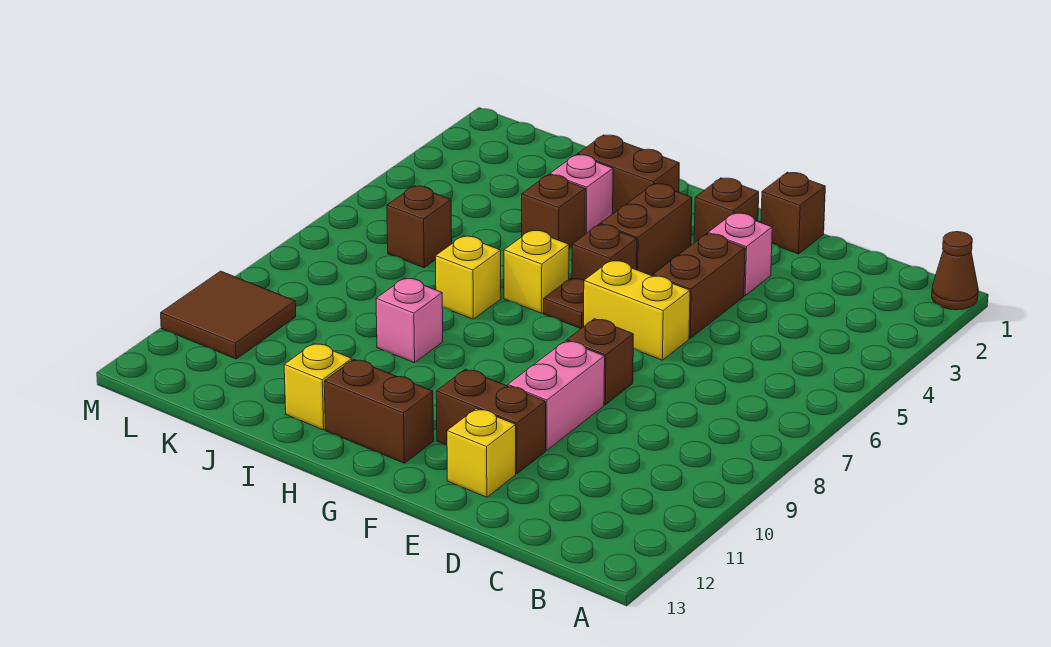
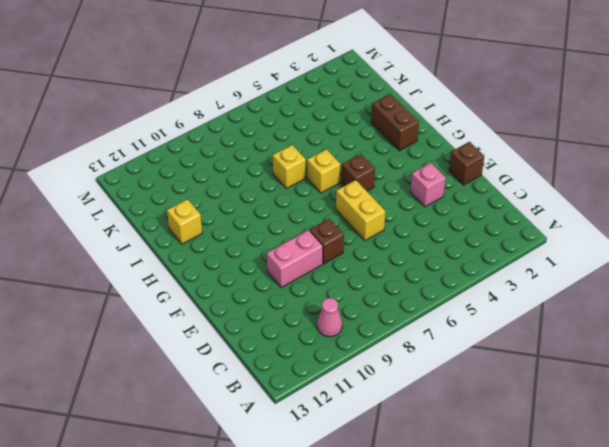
pink cone B10 level 1 -> none
none -> brown cone A1 level 1
none -> brown brick E4:E5 level 1
none -> brown brick E11:F11 level 1

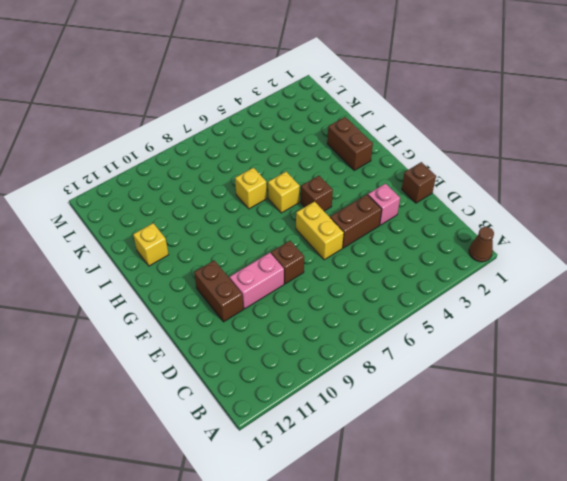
none -> yellow brick E12 level 1
none -> brown brick F2 level 1
none -> brown brick G3:G4 level 1

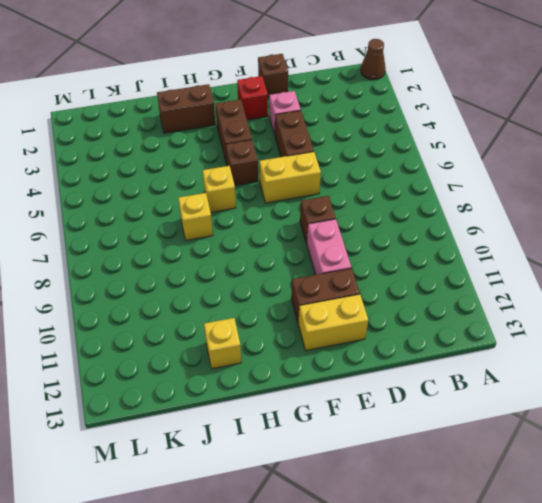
yellow brick E12:F12 level 1 -> yellow brick E12 level 1
red brick F2 level 1 -> brown brick F2 level 1
none -> brown plate G6 level 1
none -> brown brick G12:H12 level 1
none -> pink brick I3 level 1

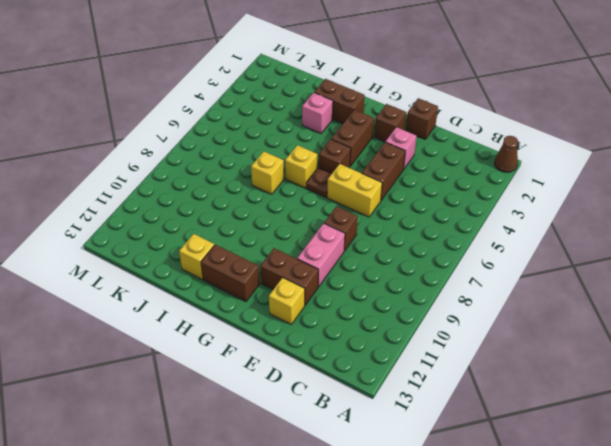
none -> brown brick I4 level 1
none -> pink brick I9 level 1
none -> brown brick K6 level 1

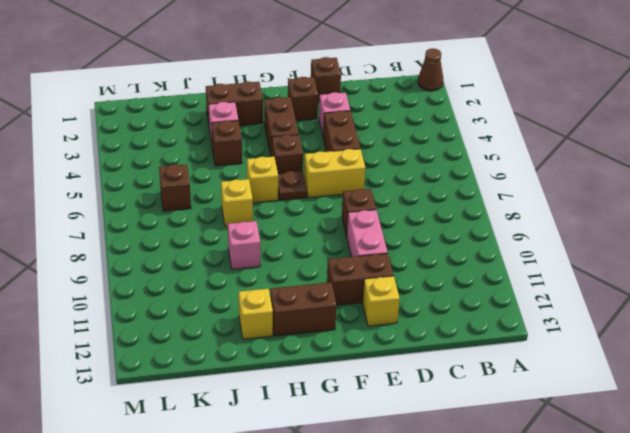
none -> brown tile L10:M11 level 1

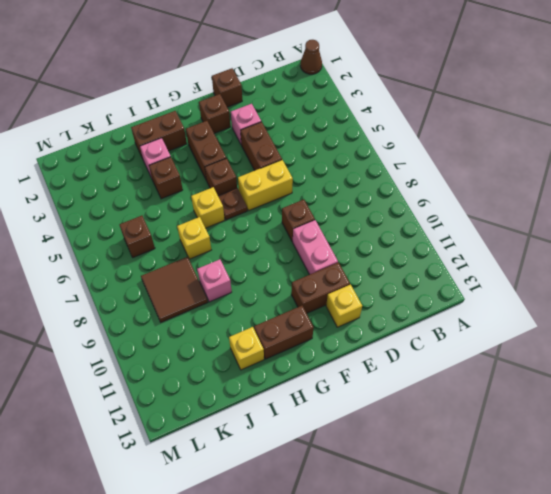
brown tile J8:K9 level 1 -> brown tile L10:M11 level 1

